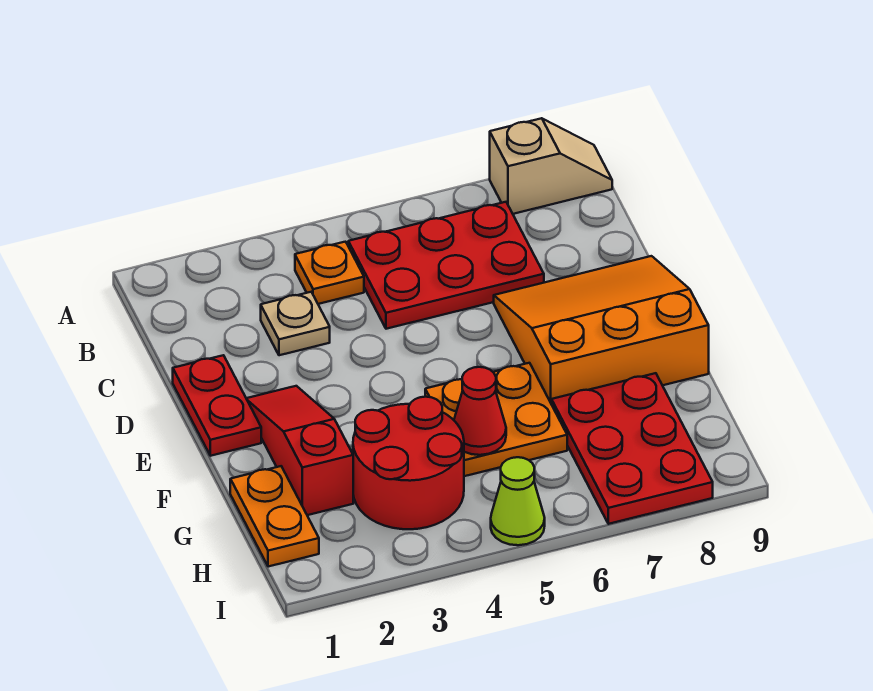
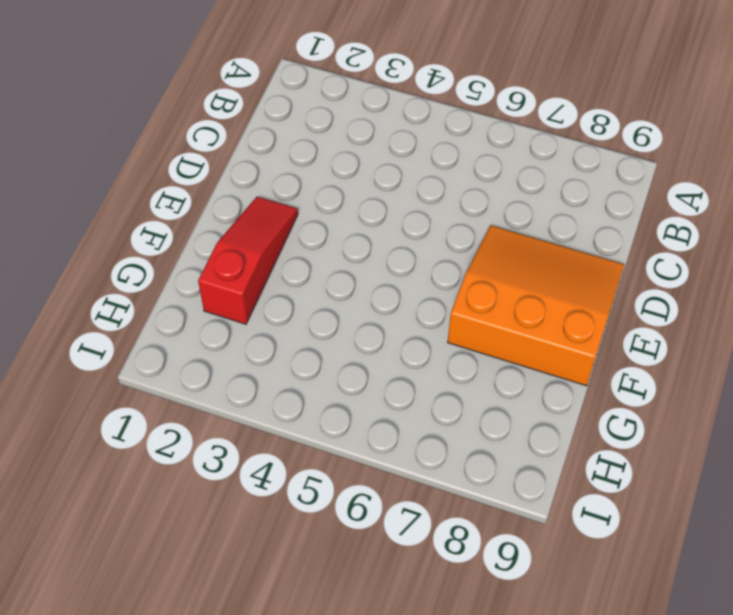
none -> tan slope A8:A9 level 1 top 8
none -> orange plate B4 level 1
none -> red plate B5:C7 level 1

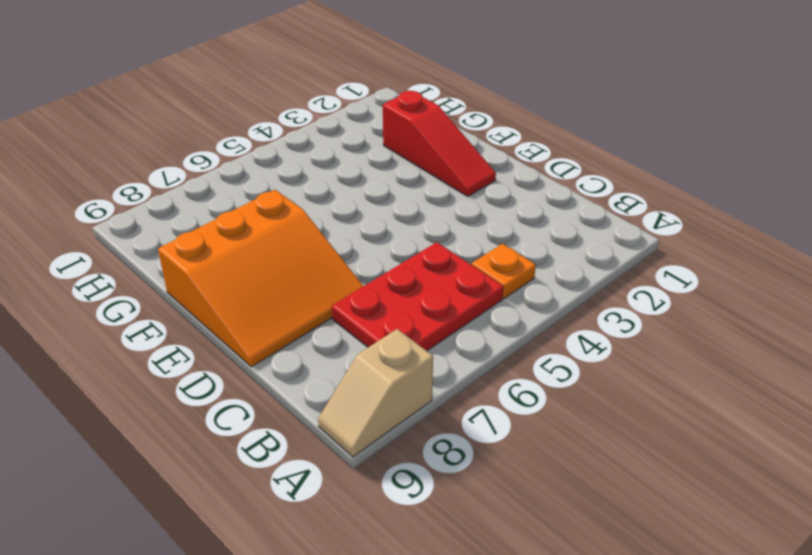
none -> tan plate C3 level 1
none -> red plate D1:E1 level 1
none -> orange plate F5:G6 level 1

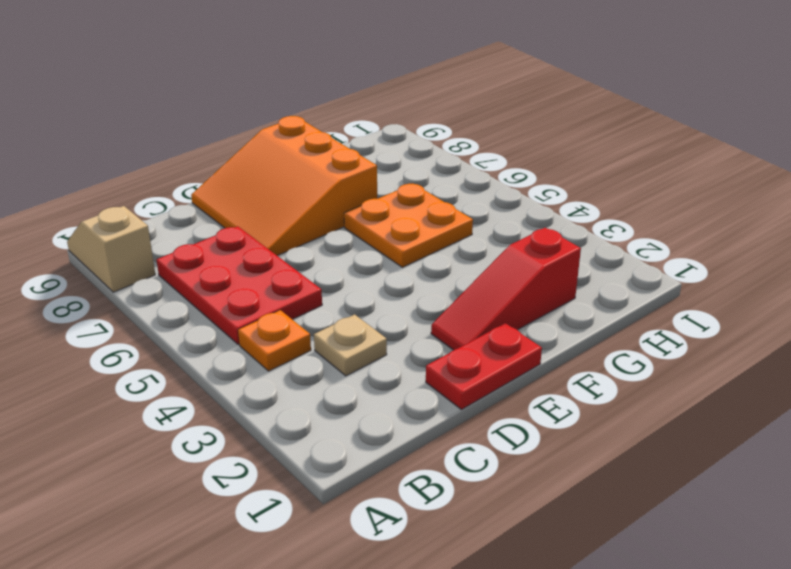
none -> orange plate G1:H1 level 1
none -> red round brick G3:H4 level 1
none -> red plate G7:I8 level 1

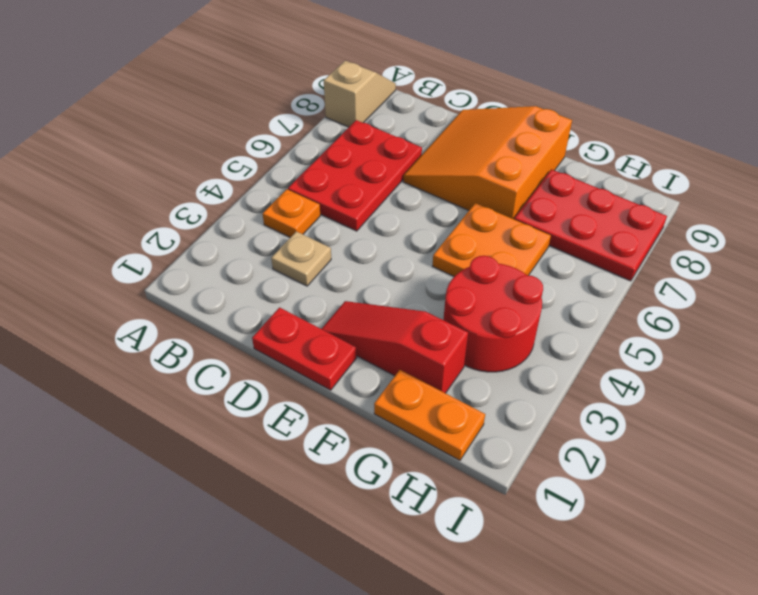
none -> lime cone I5 level 1
none -> red cone G5 level 2

